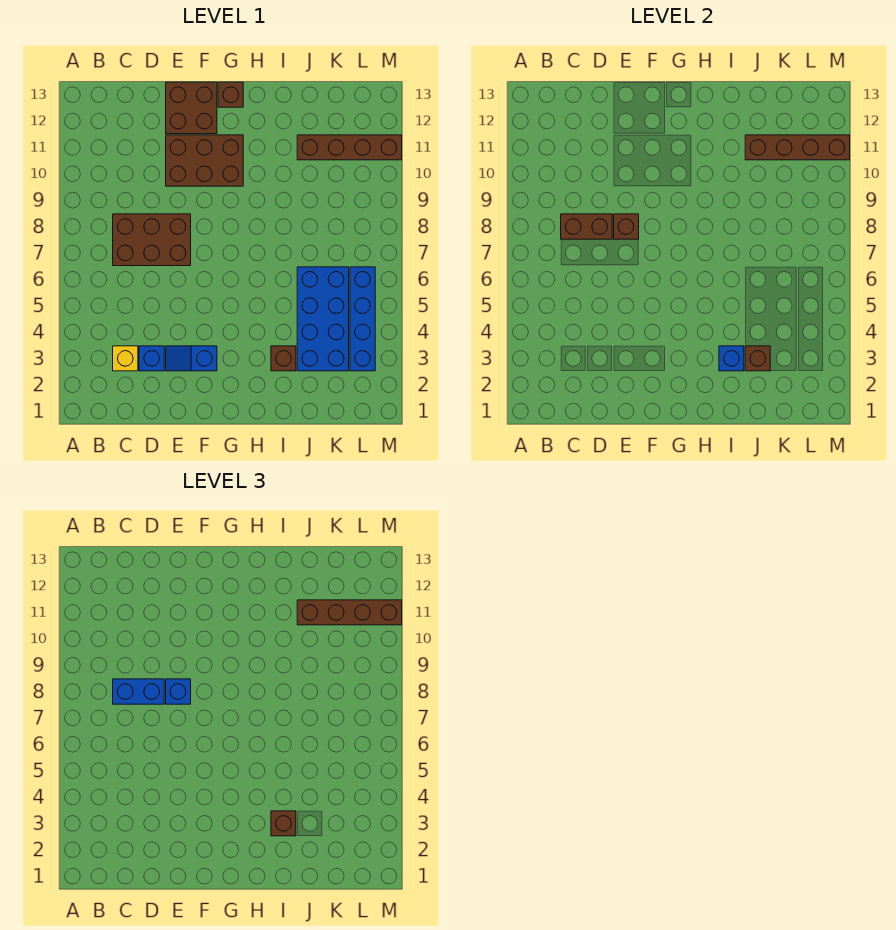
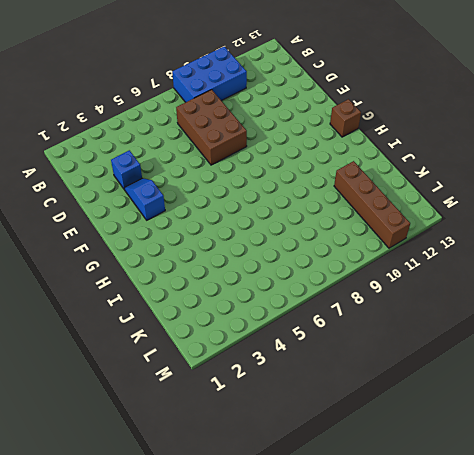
blue brick A8:B10 level 1 -> none
none -> yellow brick C3 level 1
none -> brown brick E10:G11 level 1
none -> brown brick E12:F13 level 1

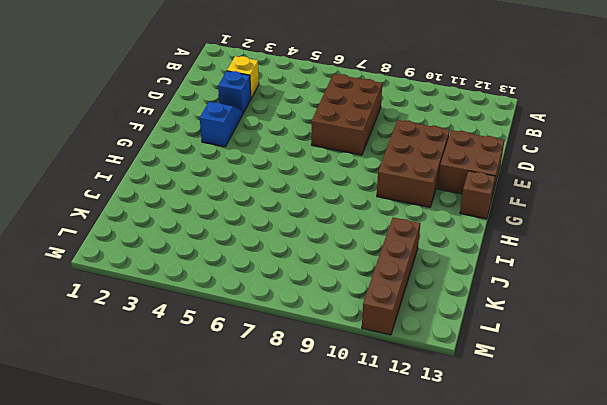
none -> brown brick I3 level 1
none -> blue brick J3:K6 level 1
none -> blue brick L3:L6 level 1

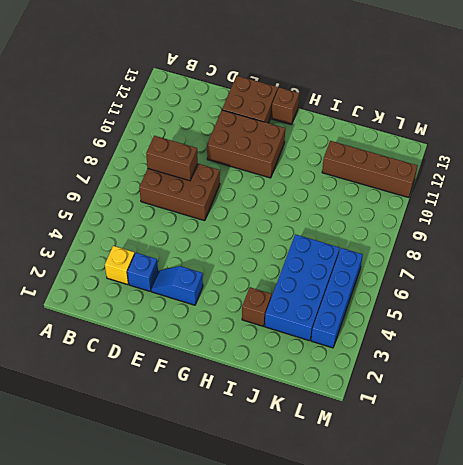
none -> brown brick E8 level 2
none -> blue brick I3 level 2
none -> brown brick J3 level 2

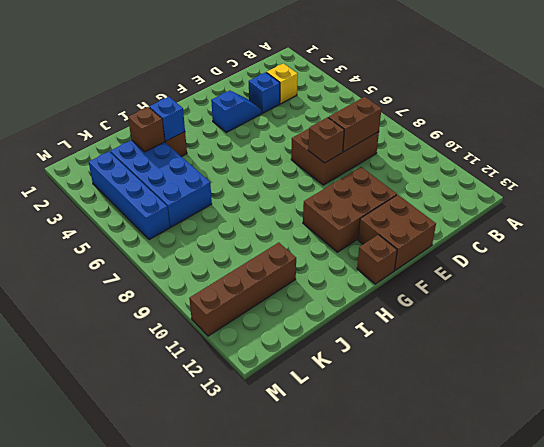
none -> brown brick J11:M11 level 2
none -> blue brick C8:D8 level 3
none -> blue brick E8 level 3

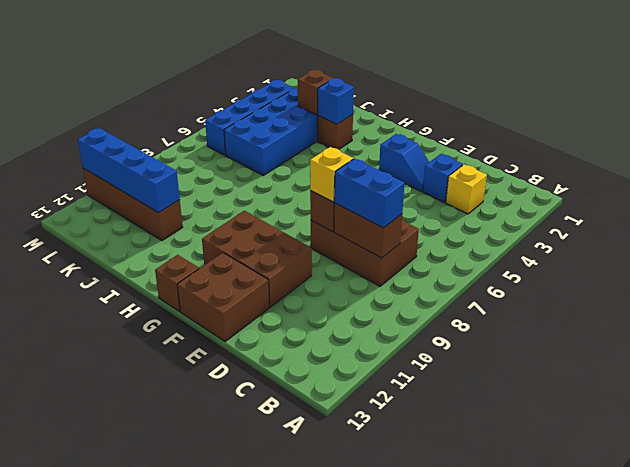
yellow brick E8 level 3 -> blue brick E8 level 3
blue brick J11:M11 level 2 -> brown brick J11:M11 level 2
none -> brown brick I3 level 3
none -> brown brick J11:M11 level 3

